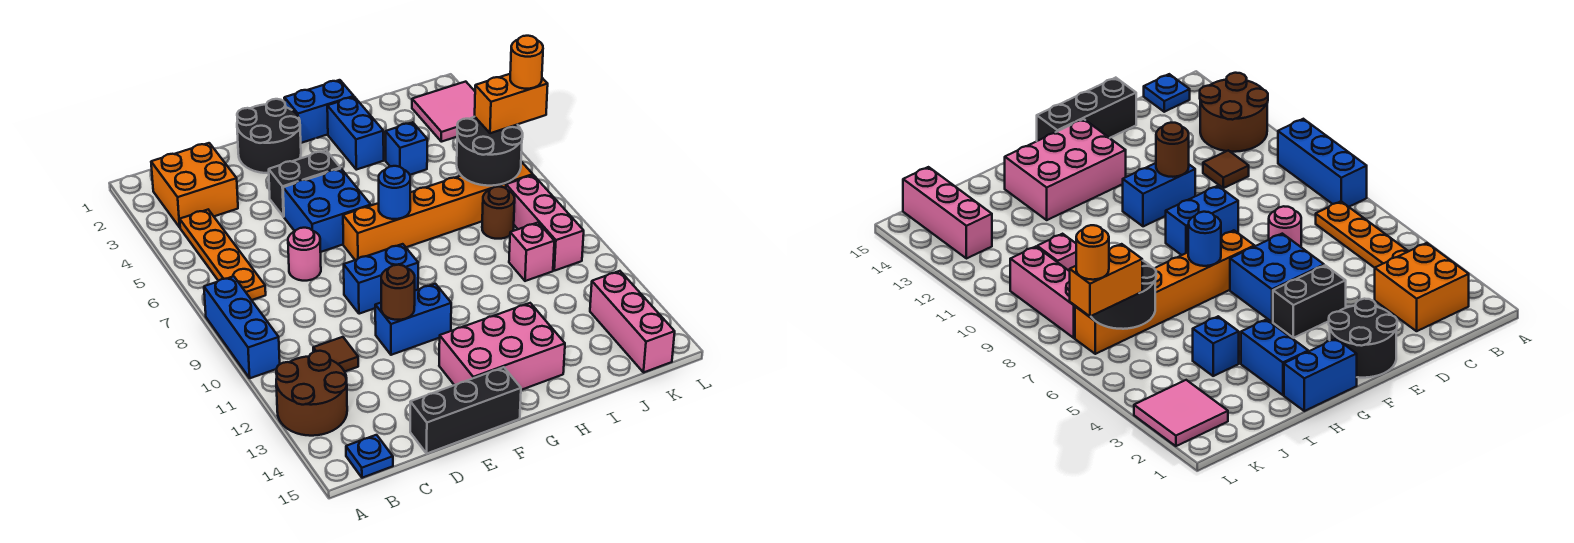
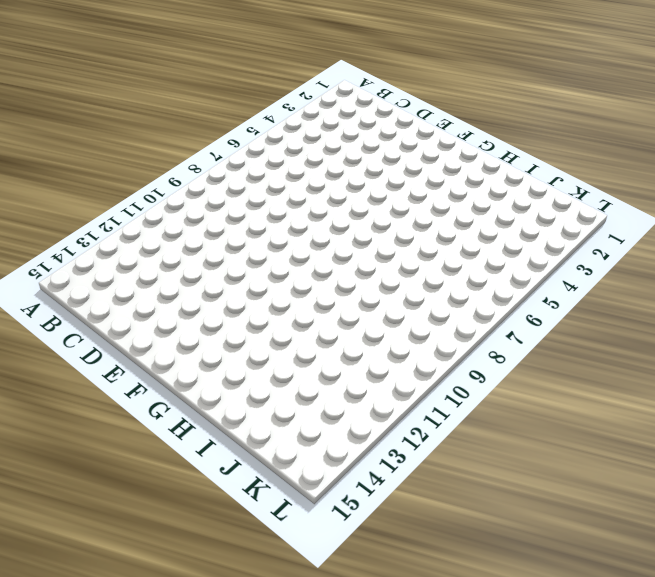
none -> blue brick A8:A10 level 1
none -> brown round brick A12:B13 level 1
none -> orange brick B2:C3 level 1

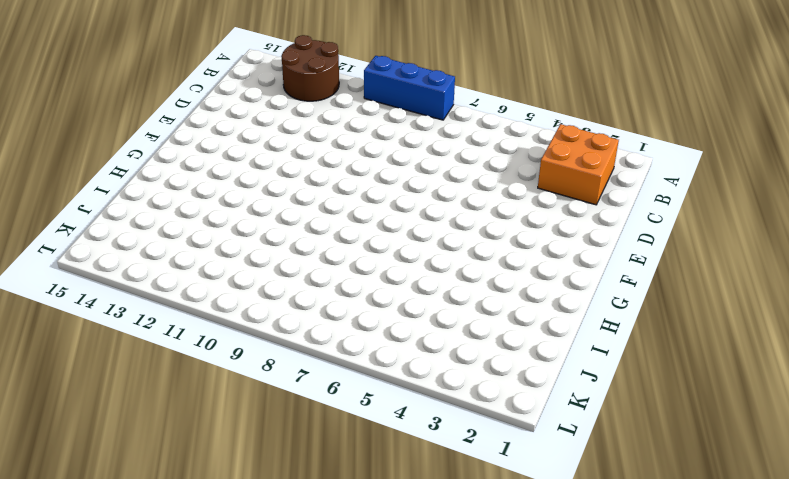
none -> orange plate B4:B7 level 1
none -> blue plate B15 level 1
none -> brown tile C11 level 1

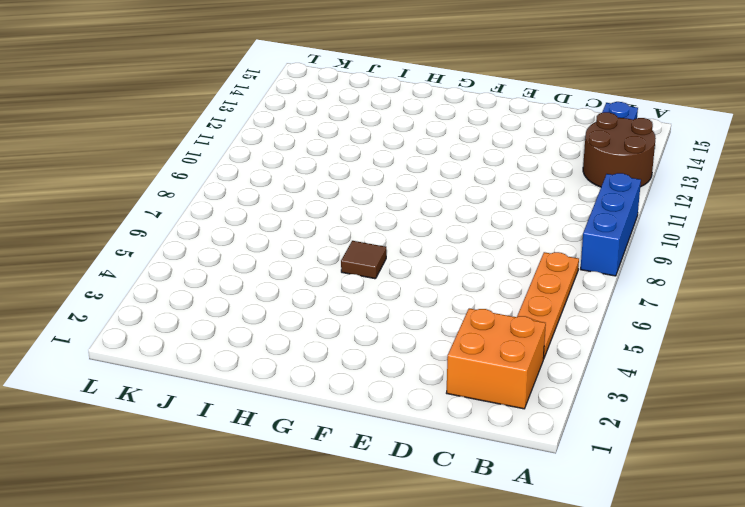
brown tile G6 level 1 -> brown tile C11 level 1
none -> pink round brick D7 level 1
none -> black brick D15:F15 level 1
none -> black round brick E1:F2 level 1

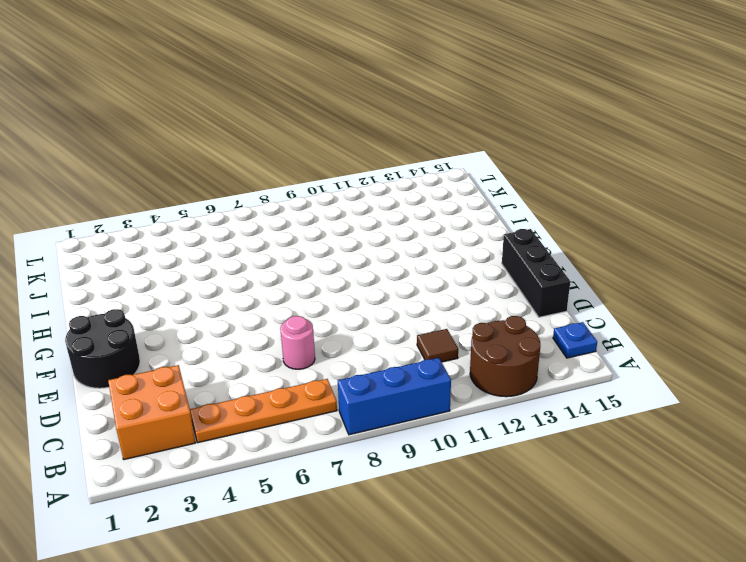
none -> black brick E4:F4 level 1
none -> blue brick E5:F6 level 1
none -> blue brick E9:F9 level 1

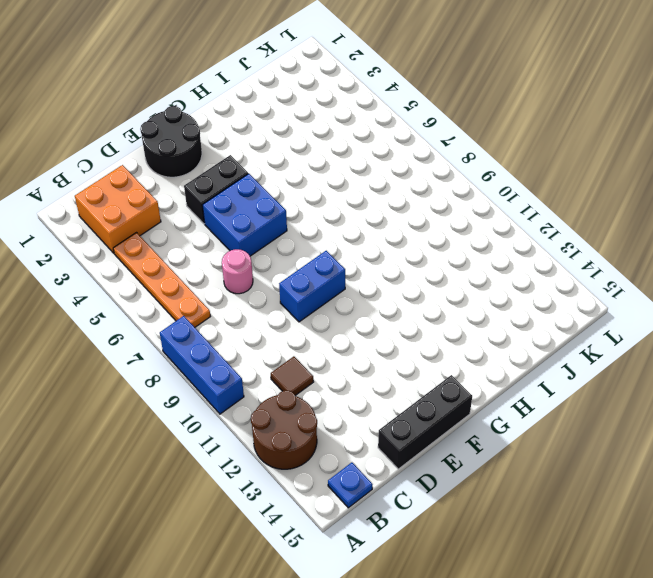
none -> blue brick E11:F11 level 1
none -> orange brick F7:K7 level 1
none -> pink brick F13:H14 level 1

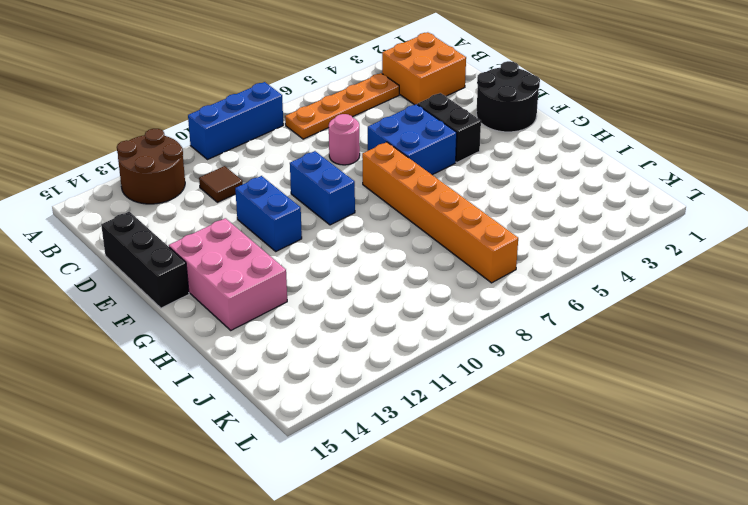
none -> blue plate B15 level 1
none -> blue brick G1:H1 level 1
none -> blue brick H2:H3 level 1

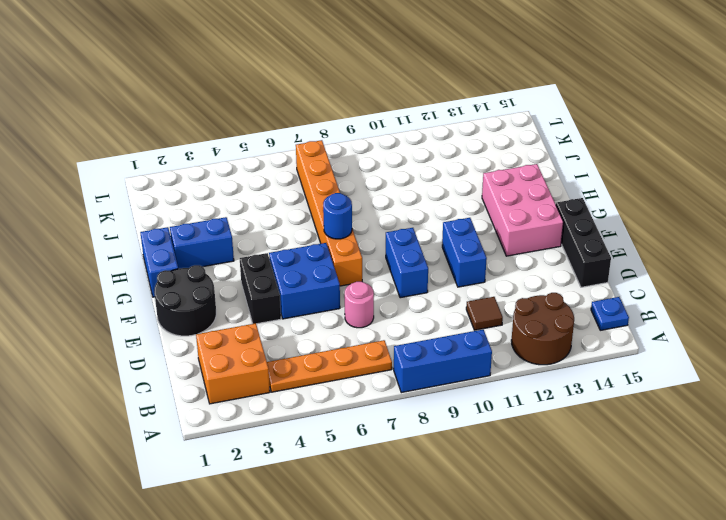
none -> blue brick I4 level 1
none -> brown round brick J8 level 1
none -> pink brick J10 level 1

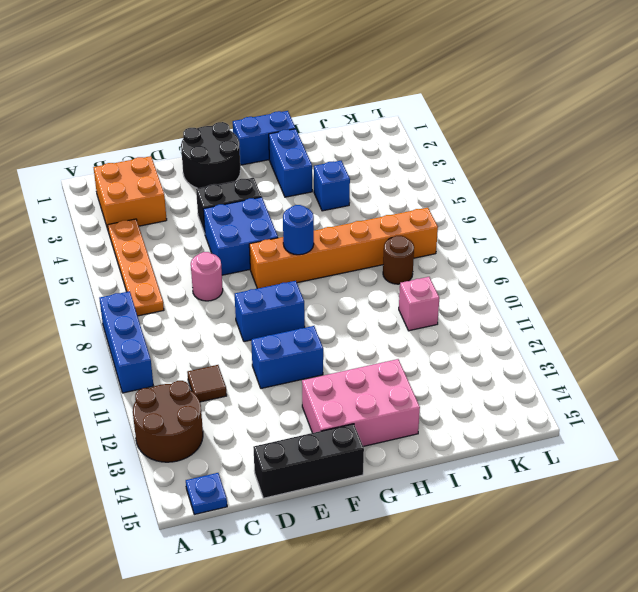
none -> pink tile K2:L3 level 1
none -> pink brick K8:K10 level 1
none -> pink brick K13:K15 level 1

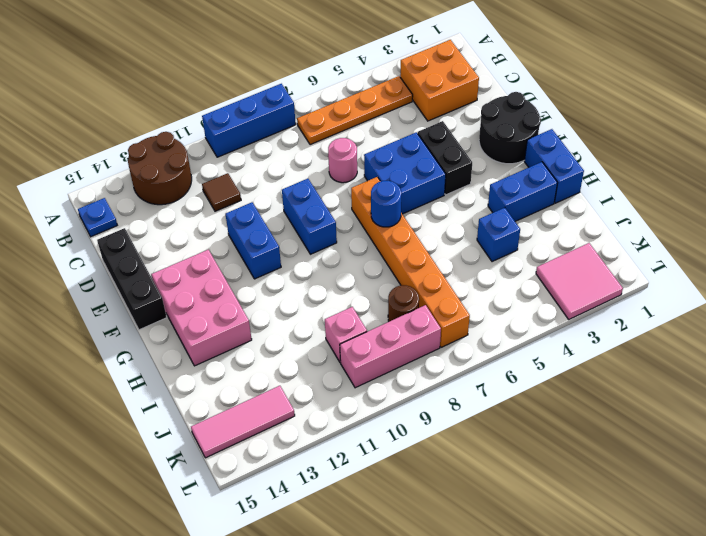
pink tile K13:K15 level 1 -> pink brick K13:K15 level 1
none -> brown round brick E11 level 2
none -> black round brick J6:K7 level 2
none -> orange brick K6:L6 level 3

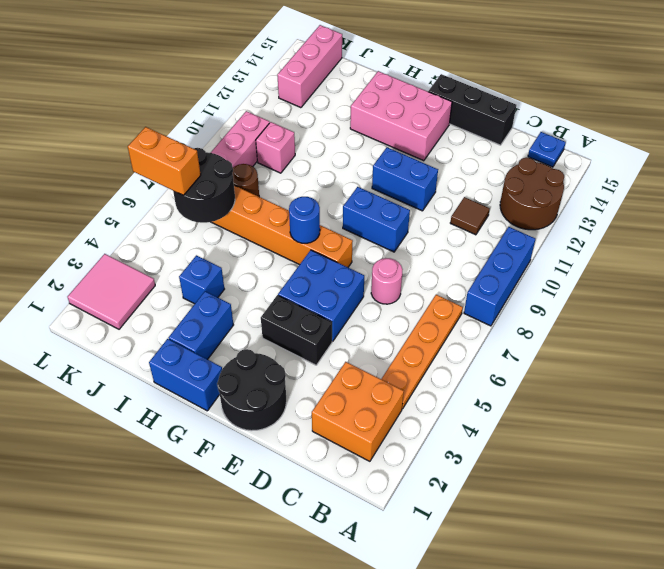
none -> brown round brick E11 level 2
none -> orange round brick L6 level 4

